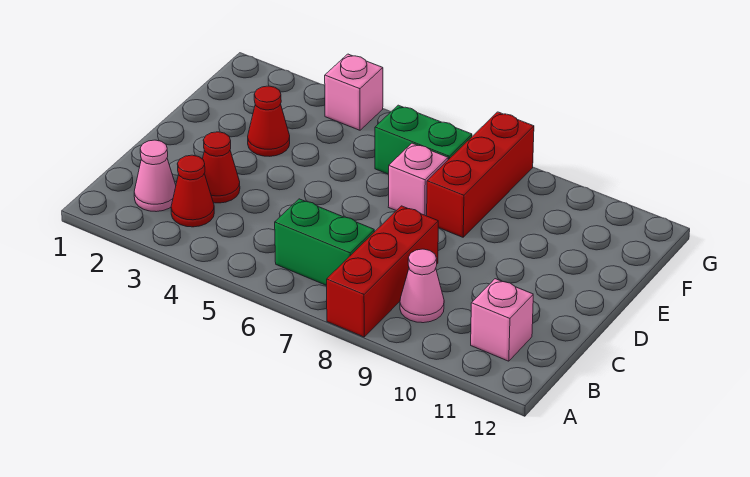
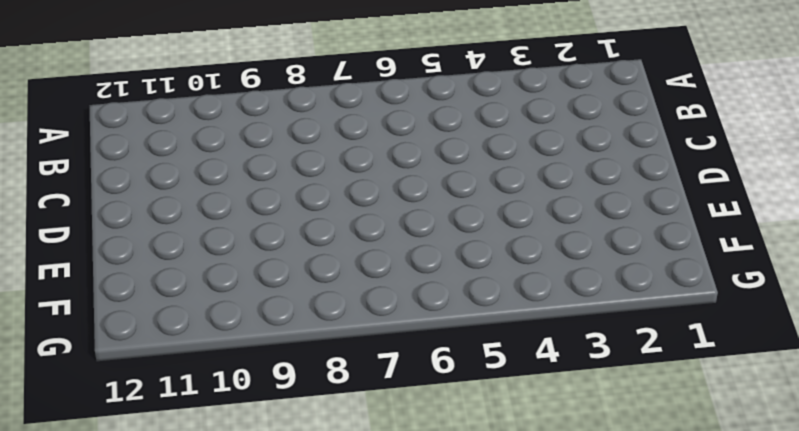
none -> red brick A8:C8 level 1
none -> pink cone B2 level 1
none -> red cone B3 level 1

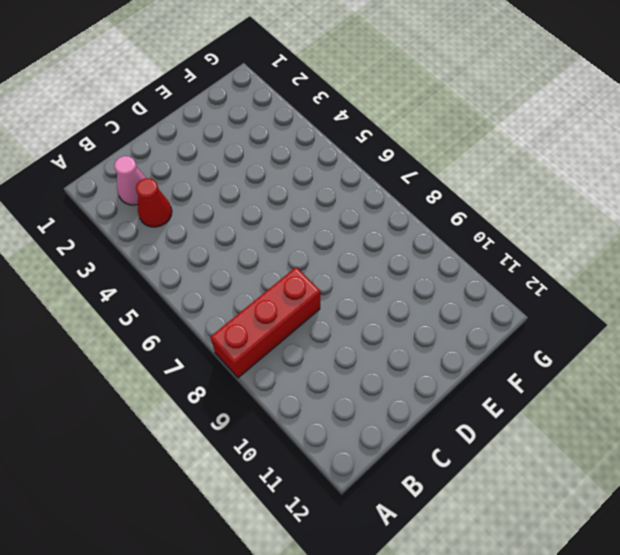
none -> green brick B6:B7 level 1
none -> pink cone B9 level 1
none -> pink brick B11 level 1

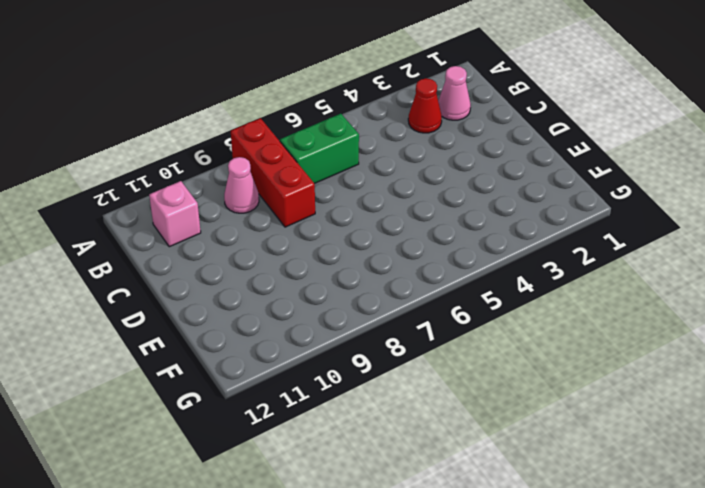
none -> red cone C3 level 1
none -> red cone E3 level 1
none -> pink brick E7 level 1

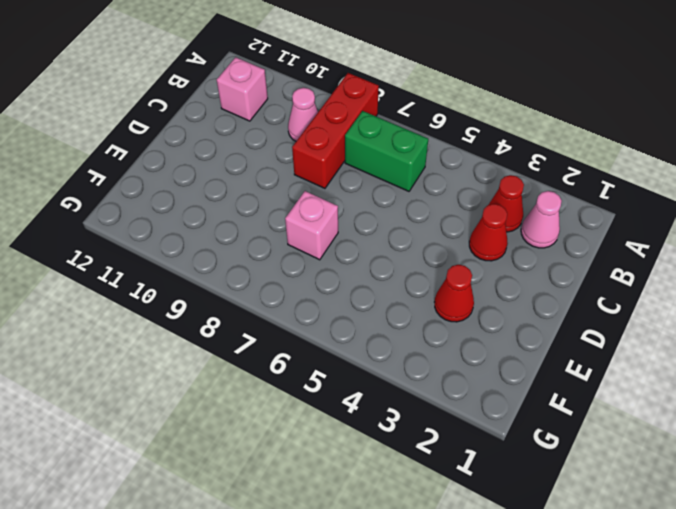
none -> red brick E8:G8 level 1
none -> green brick F6:F7 level 1
none -> pink brick G4 level 1

